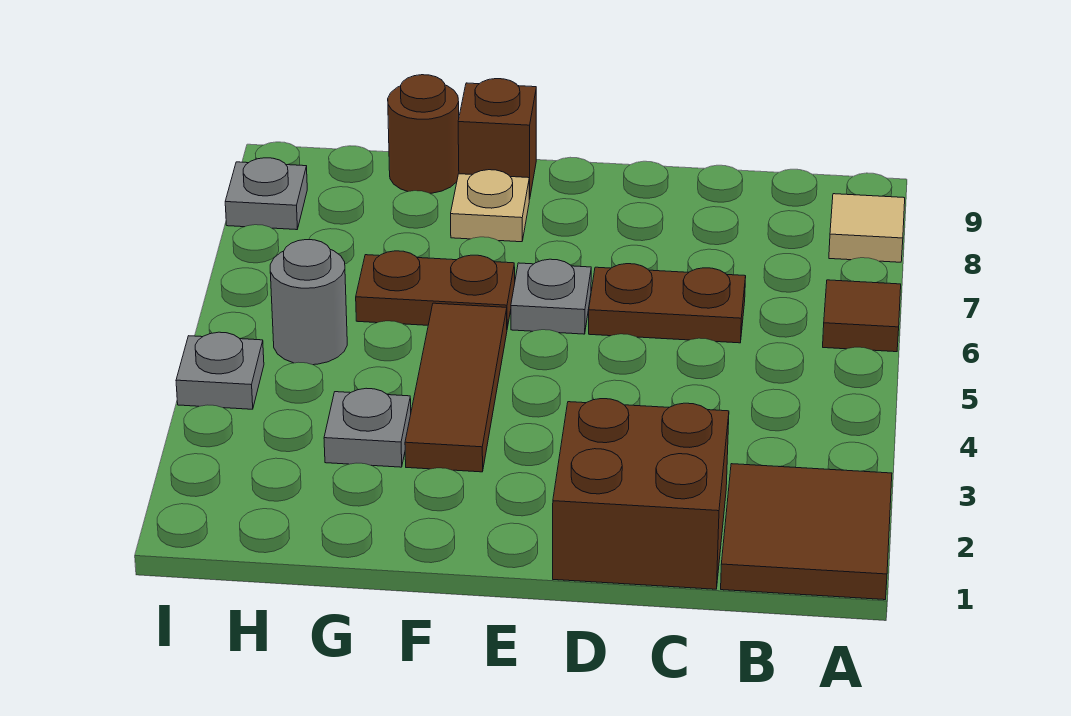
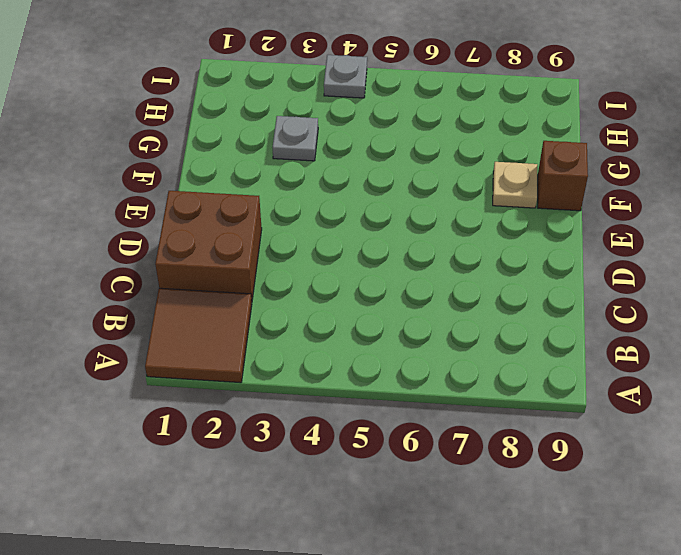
none -> brown tile A6 level 1
none -> tan tile A8 level 1
none -> brown plate C6:D6 level 1

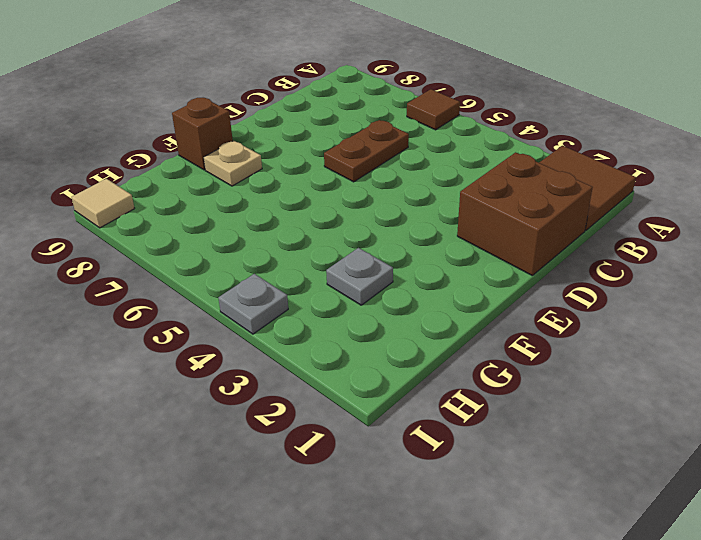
tan tile I9 level 1 -> tan tile A8 level 1
none -> grey plate E6 level 1
none -> brown tile F3:F5 level 1
none -> brown plate F6:G6 level 1

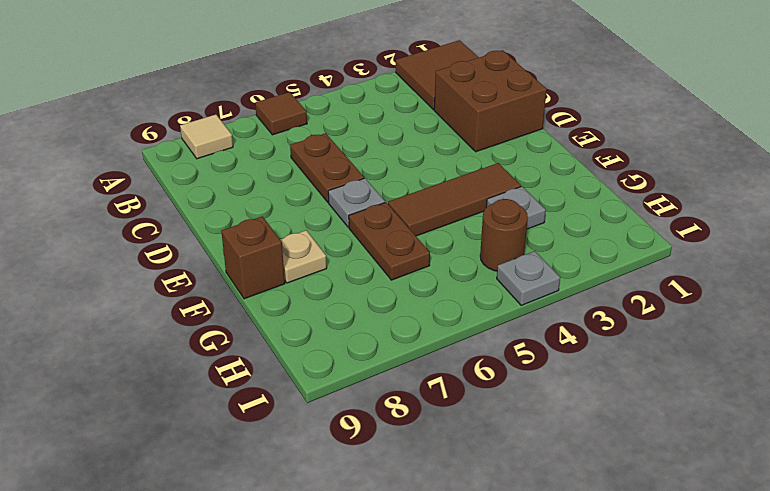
brown round brick H4 level 1 -> brown round brick G9 level 1
none -> grey round brick H5 level 1
none -> grey plate I8 level 1

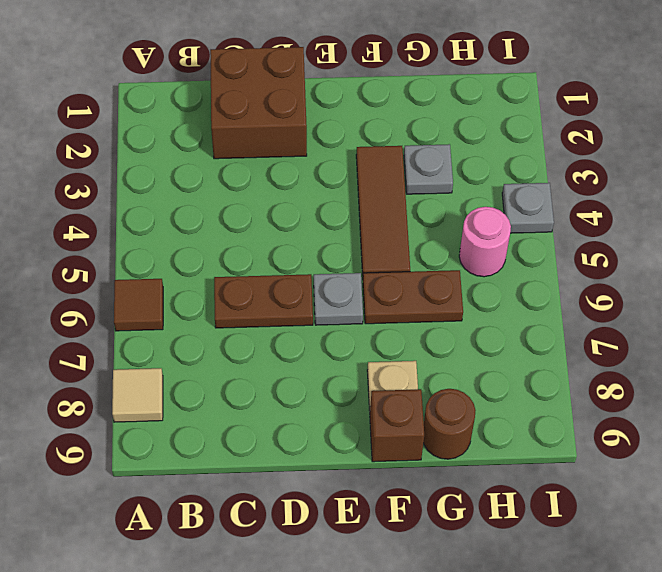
pink round brick H5 level 1 -> grey round brick H5 level 1
none -> brown tile A1:B2 level 1
none -> grey plate I8 level 1

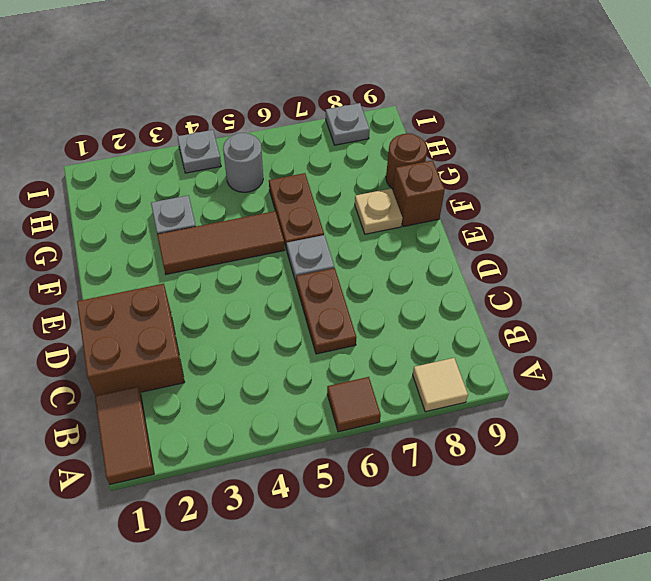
brown tile A1:B1 level 1 -> brown tile A1:B2 level 1

